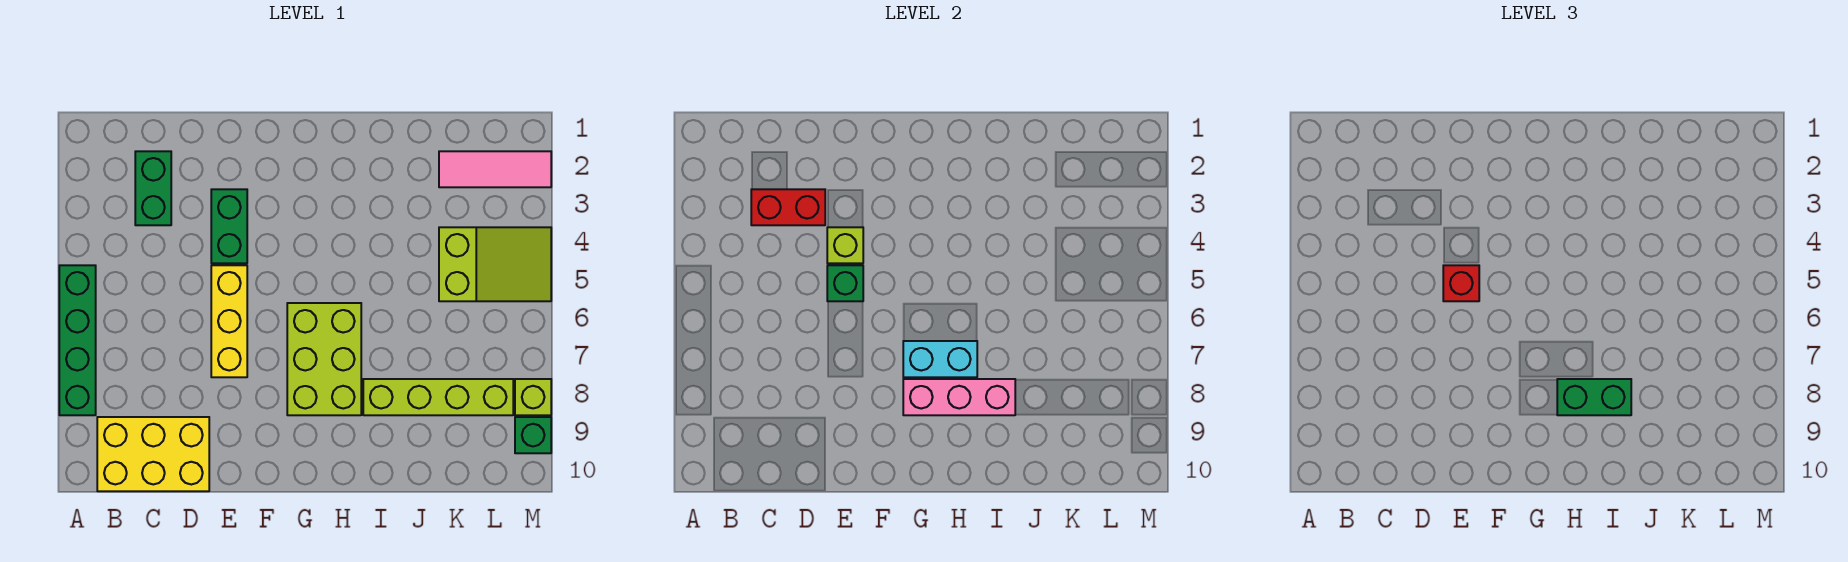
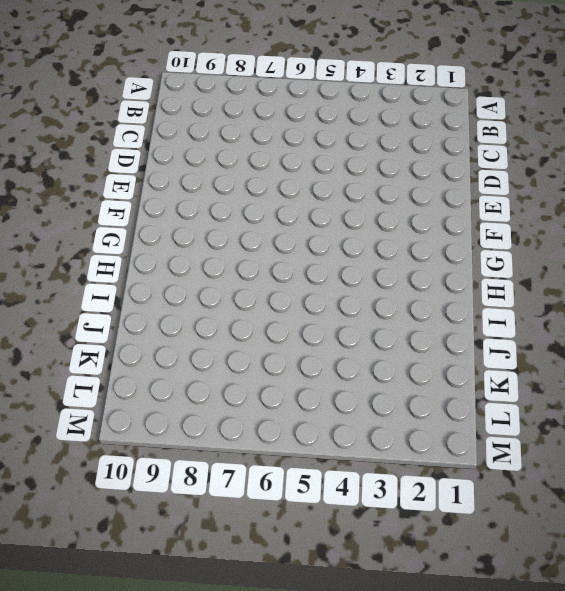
none -> green brick A5:A8 level 1
none -> yellow brick B9:D10 level 1
none -> green brick C2:C3 level 1

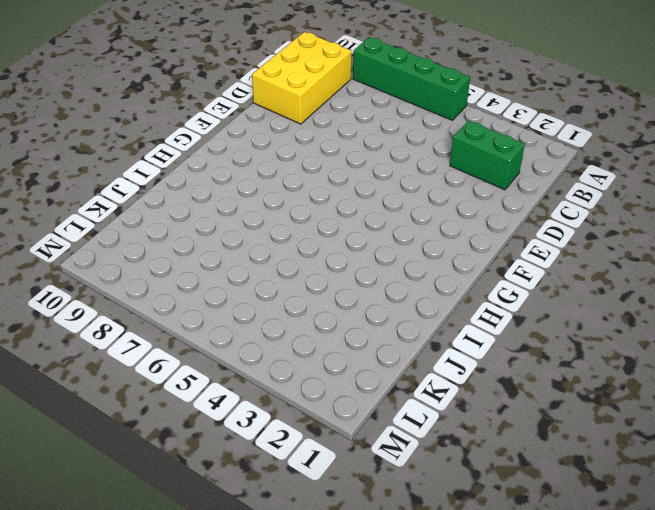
none -> green brick E3:E4 level 1
none -> yellow brick E5:E7 level 1
none -> lime brick G6:H8 level 1

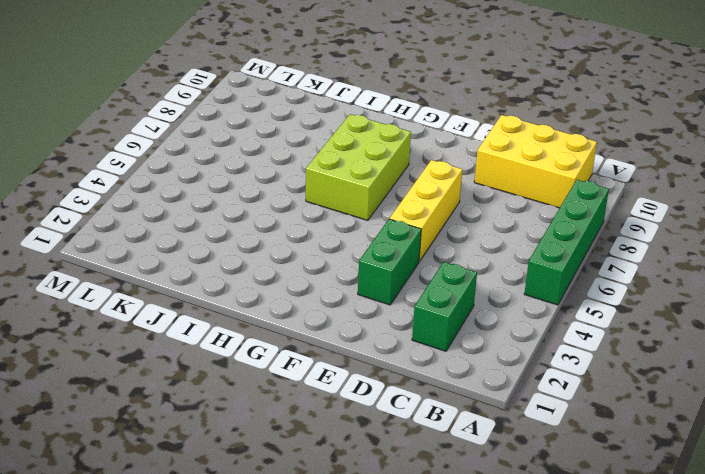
none -> lime brick I8:L8 level 1
none -> pink tile K2:M2 level 1
none -> lime slope K4:M5 level 1 top K

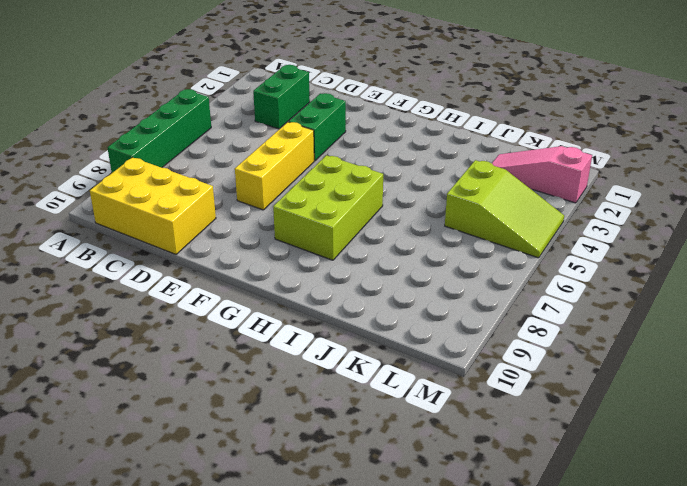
pink slope K2:M2 level 1 top M -> pink tile K2:M2 level 1
none -> lime brick I8:L8 level 1
none -> lime brick M8 level 1
none -> green brick M9 level 1

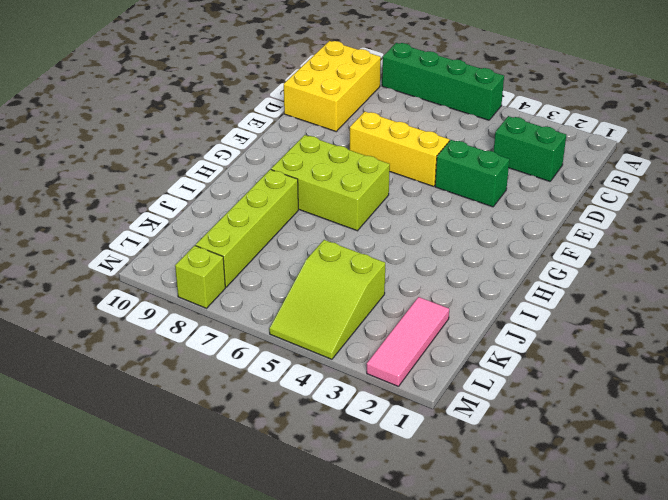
none -> green brick M9 level 1
none -> red brick C3:D3 level 2
none -> lime brick E4 level 2

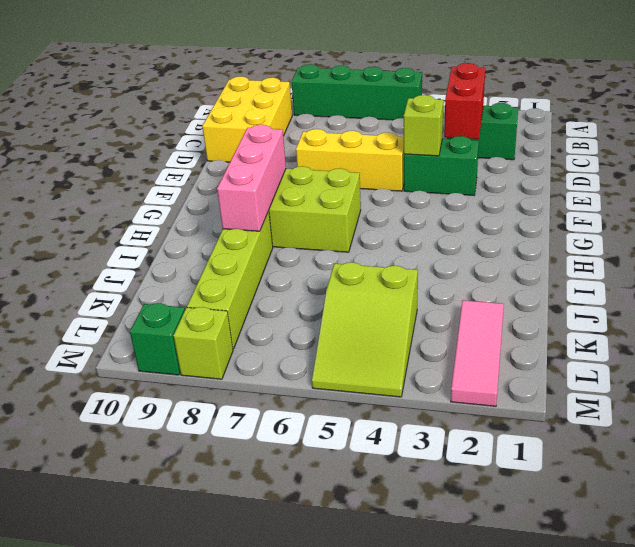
none -> green brick E5 level 2
none -> cyan brick G7:H7 level 2
none -> red brick E5 level 3

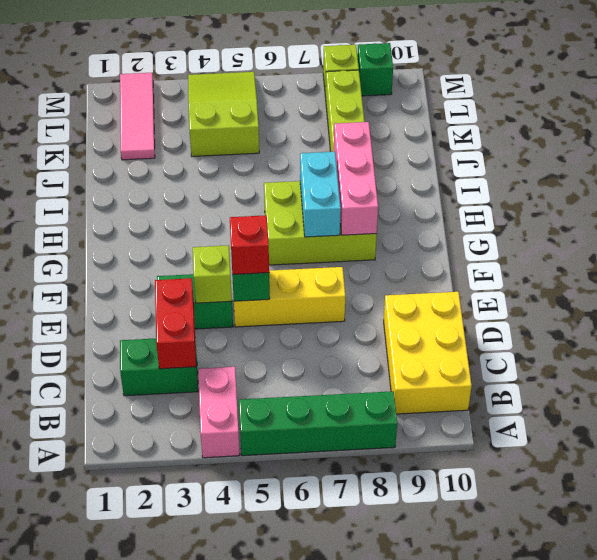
pink brick A4:B4 level 1 -> none
none -> green brick H8:I8 level 3

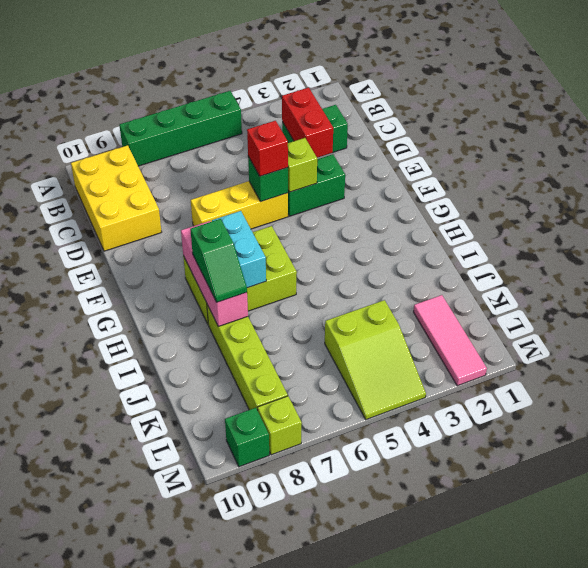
green slope H8:I8 level 3 top H -> green brick H8:I8 level 3

